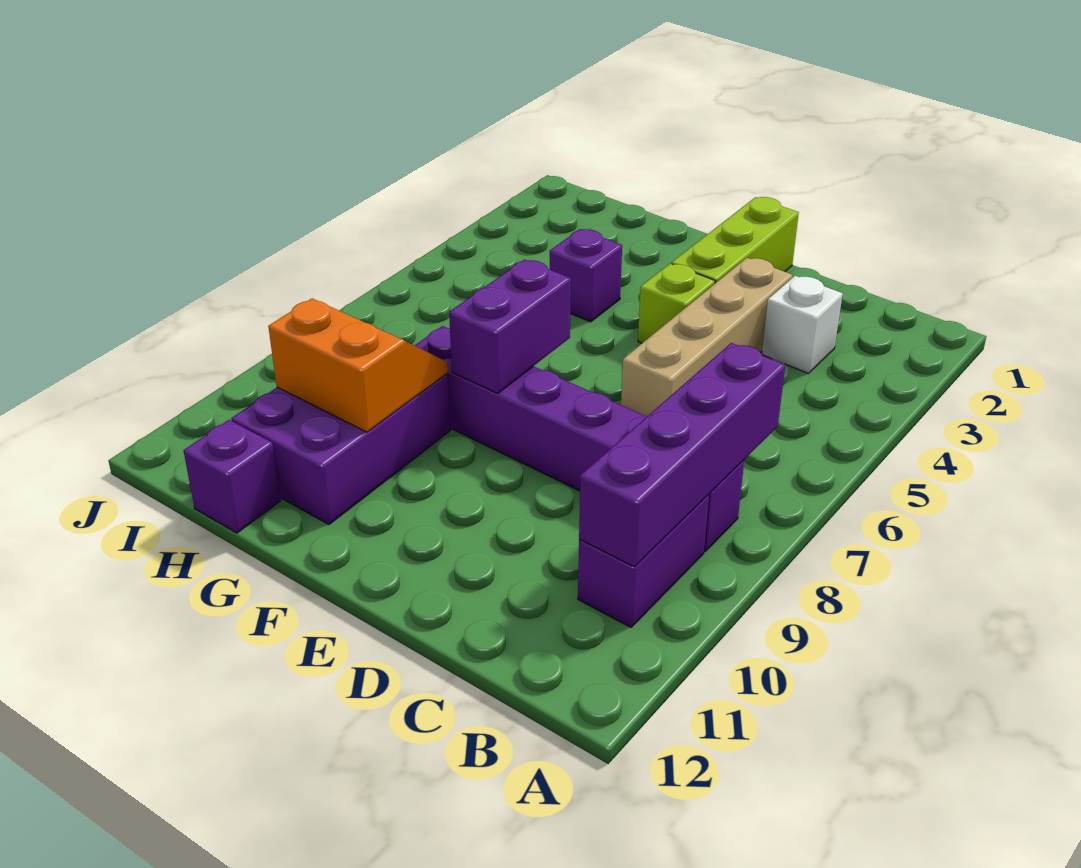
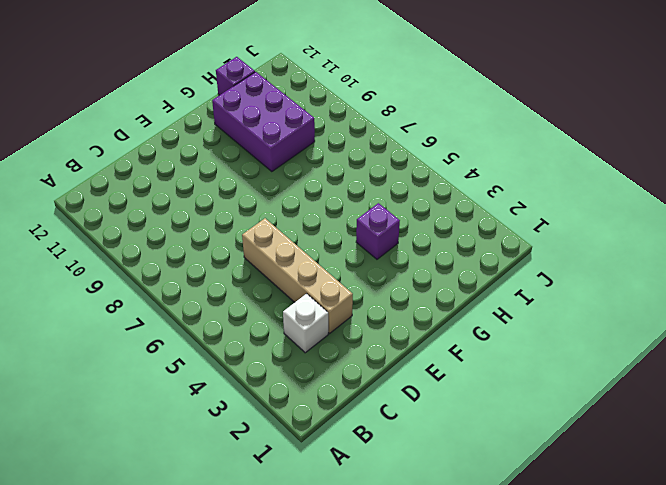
none -> purple brick B8:G8 level 1
none -> purple brick B9:B10 level 1
none -> lime brick E1:E3 level 1

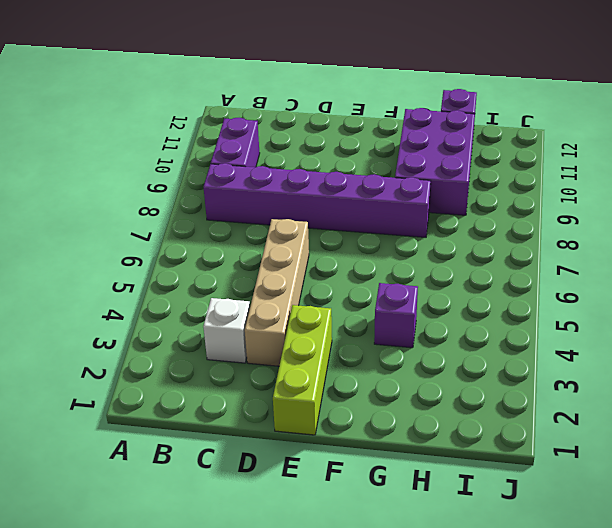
none -> lime brick E4 level 1
none -> purple brick B7:B10 level 2
none -> purple brick F7:F8 level 2

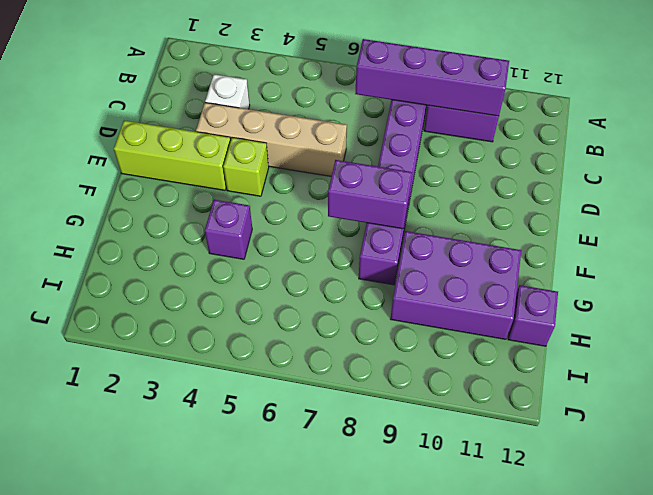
none -> orange slope G9:H10 level 2 top 10

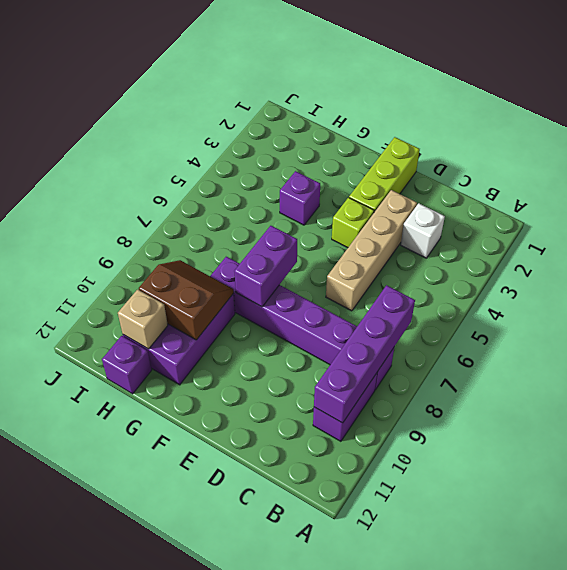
brown slope G9:H10 level 2 top 10 -> orange slope G9:H10 level 2 top 10
tan brick H11 level 2 -> none

